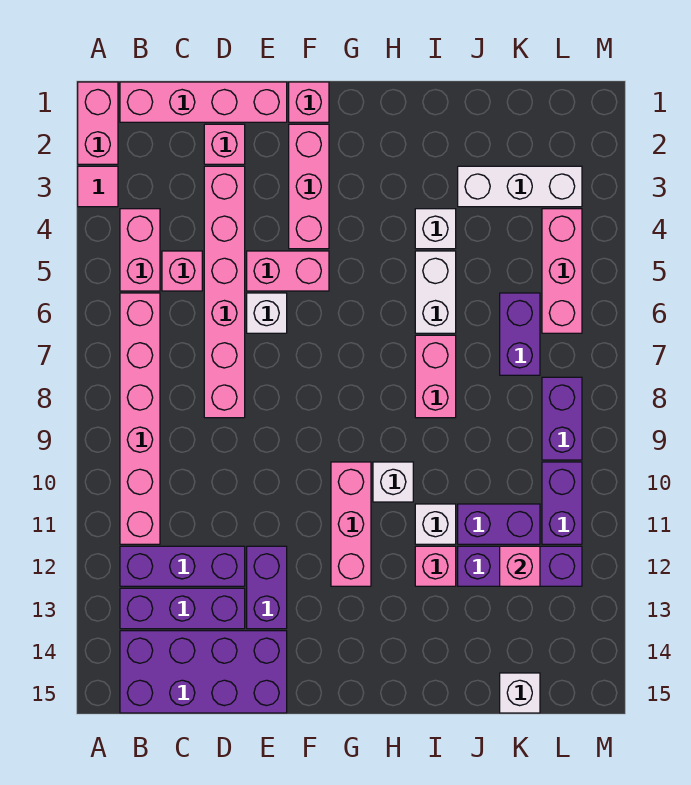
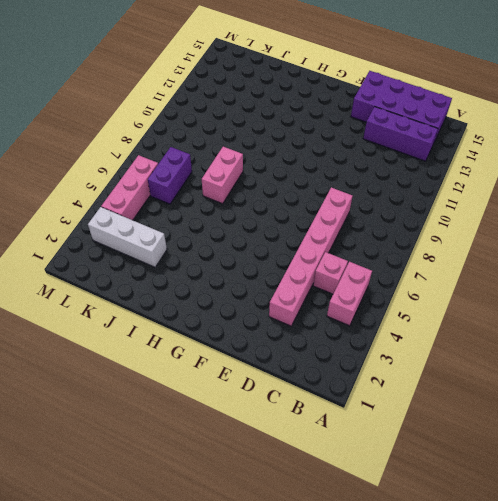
none -> pink brick A1:A2 level 1
none -> pink tile A3 level 1
none -> pink brick B1:E1 level 1
none -> pink brick B6:B11 level 1

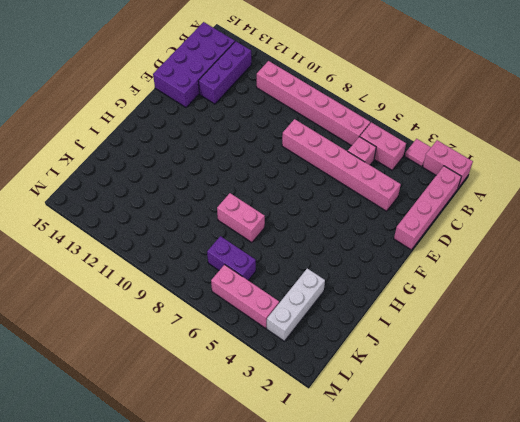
none -> purple brick B12:D12 level 1
none -> pink brick D2 level 1
none -> pink brick E5:F5 level 1
none -> white brick E6 level 1

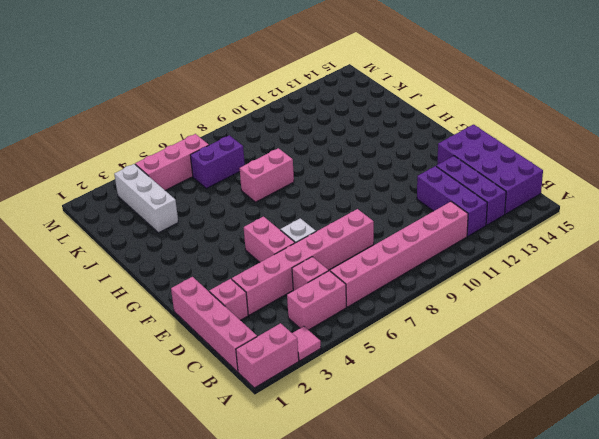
none -> purple brick E12:E13 level 1
none -> pink brick F1 level 1
none -> pink brick F2:F4 level 1
none -> pink brick G10:G12 level 1

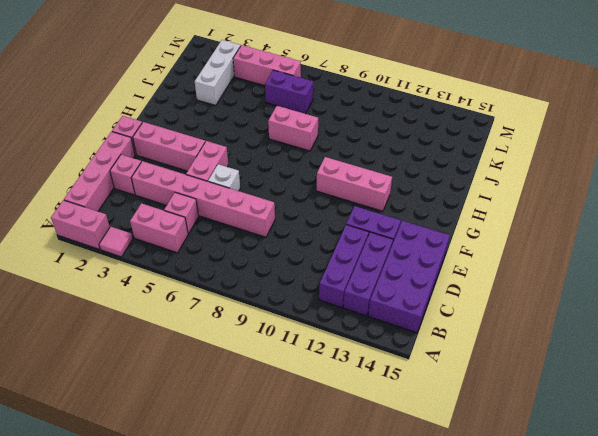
none -> pink brick B6:B11 level 1
none -> white brick H10 level 1
none -> white brick I4 level 1
none -> white brick I5:I6 level 1

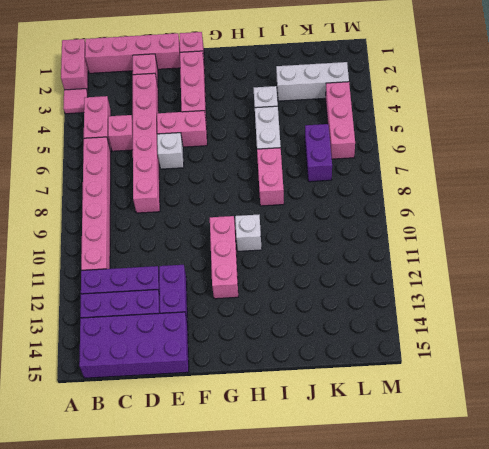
none -> white brick I11 level 1
none -> pink brick I12 level 1
none -> purple brick J11:K11 level 1
none -> purple brick J12:L12 level 1

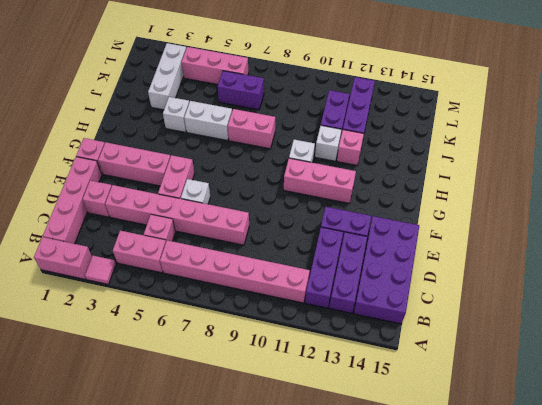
none -> white brick K15 level 1
none -> purple brick L8:L9 level 1
none -> purple brick L10:L11 level 1
none -> pink brick K12 level 2

